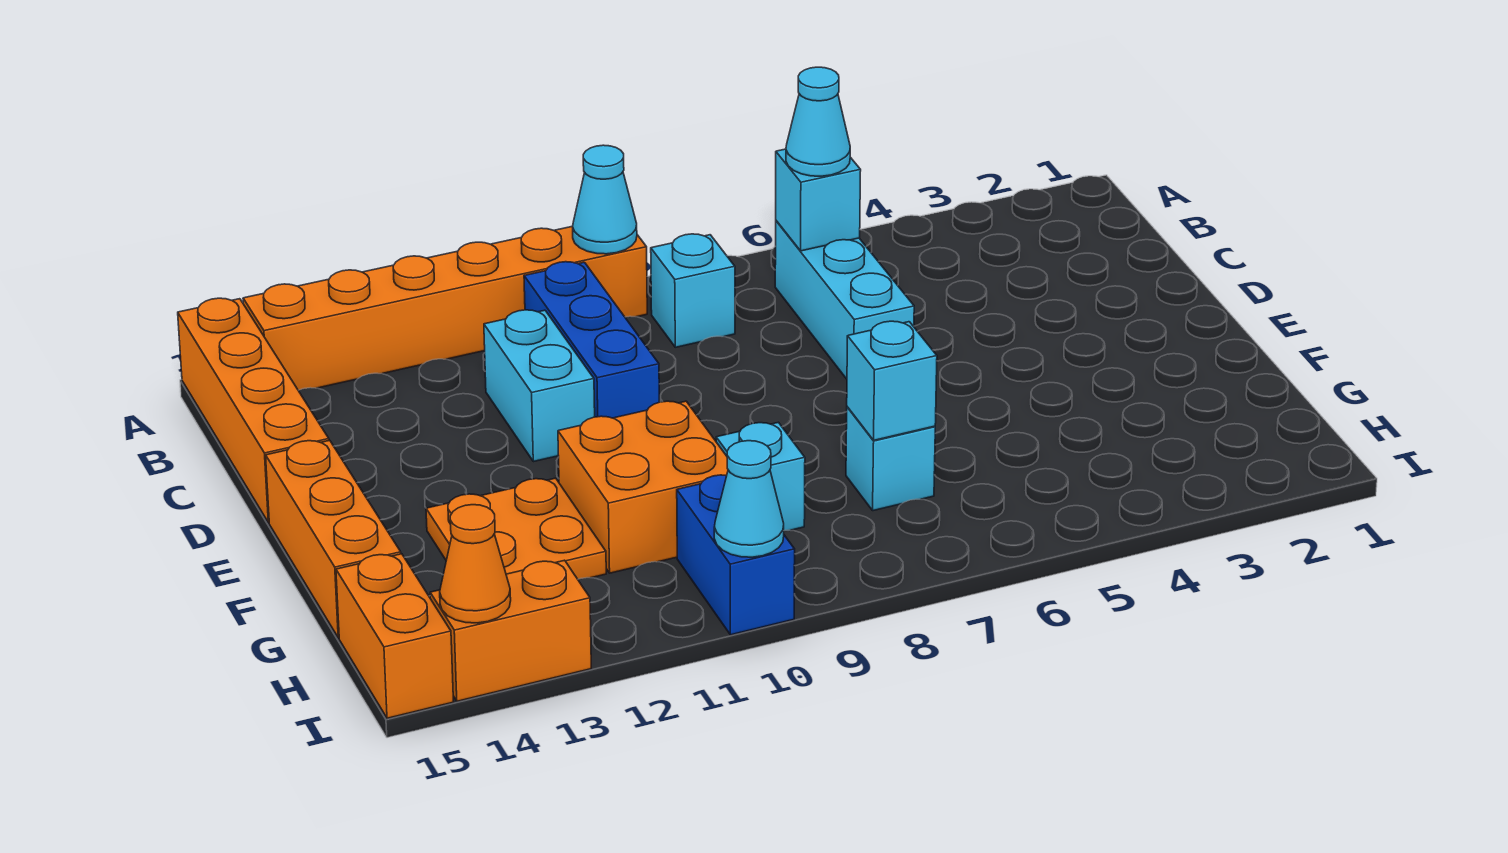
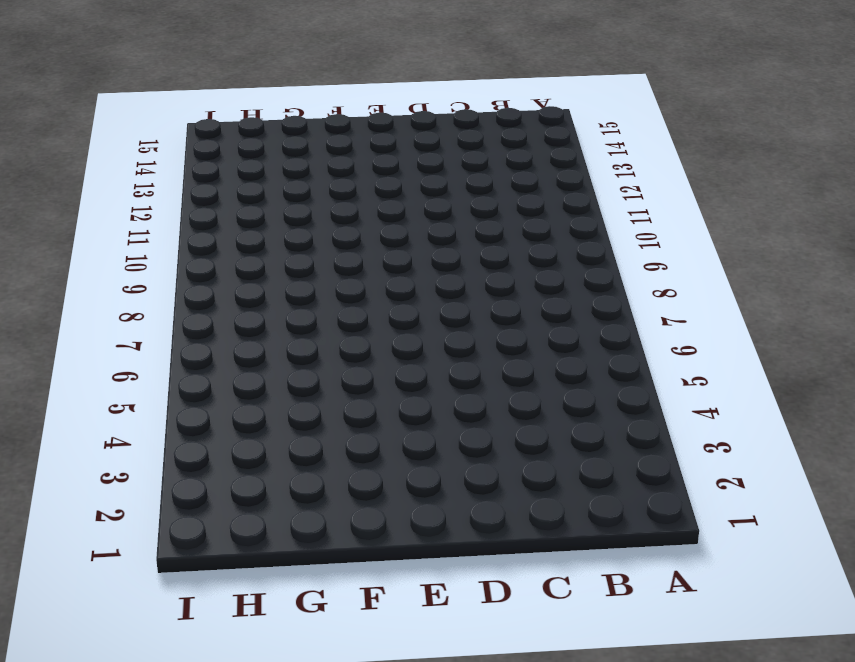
none -> orange brick A9:A14 level 1
none -> orange brick A15:D15 level 1
none -> cyan brick B6:D6 level 1

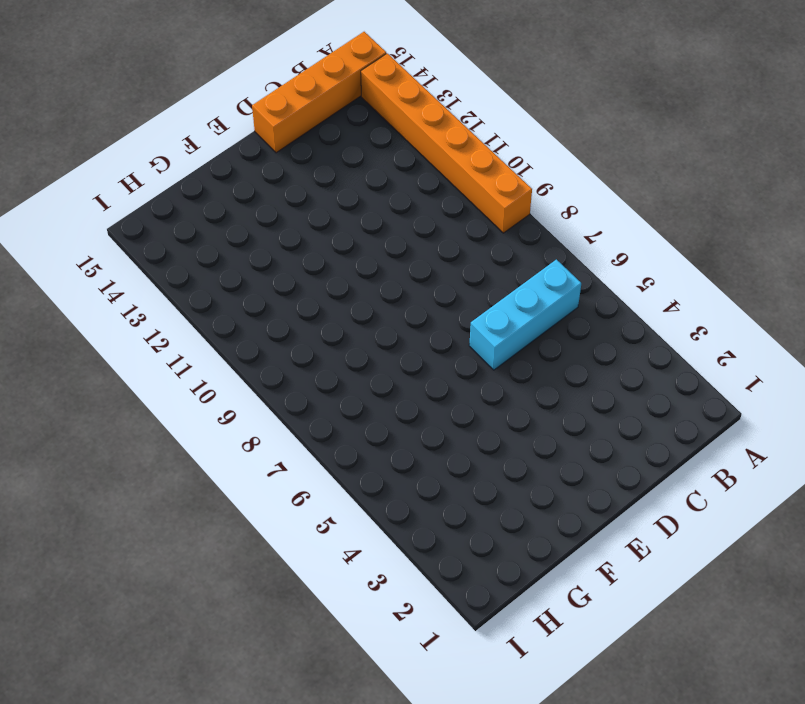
none -> cyan brick B8 level 1
none -> blue brick B10:D10 level 1
none -> cyan brick C11:D11 level 1

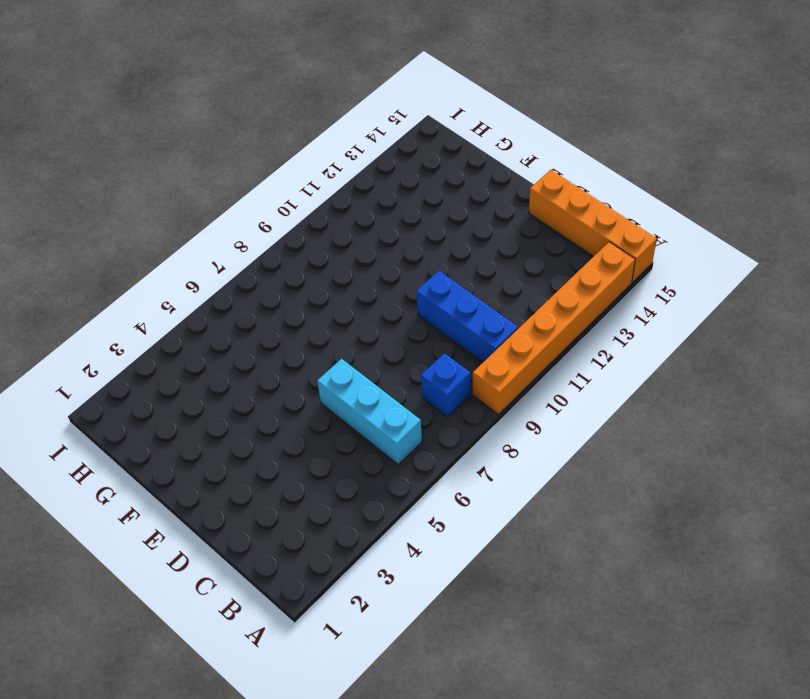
blue brick B8 level 1 -> cyan brick B8 level 1
none -> cyan brick C11:D11 level 1
none -> orange brick E15:G15 level 1
none -> orange brick F10:G11 level 1

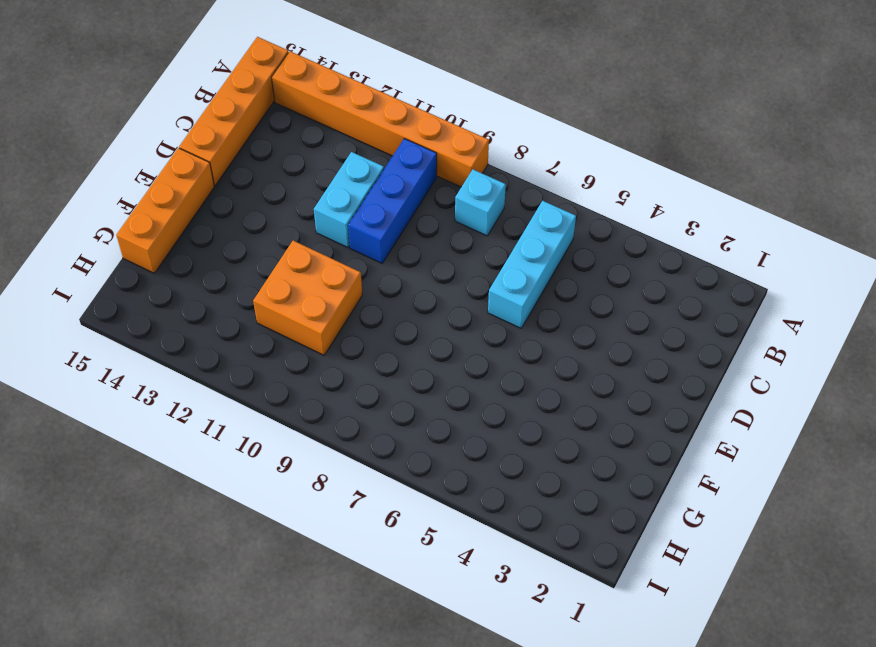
none -> orange plate F12:G13 level 1
none -> cyan brick G7 level 1
none -> cyan brick G9 level 1

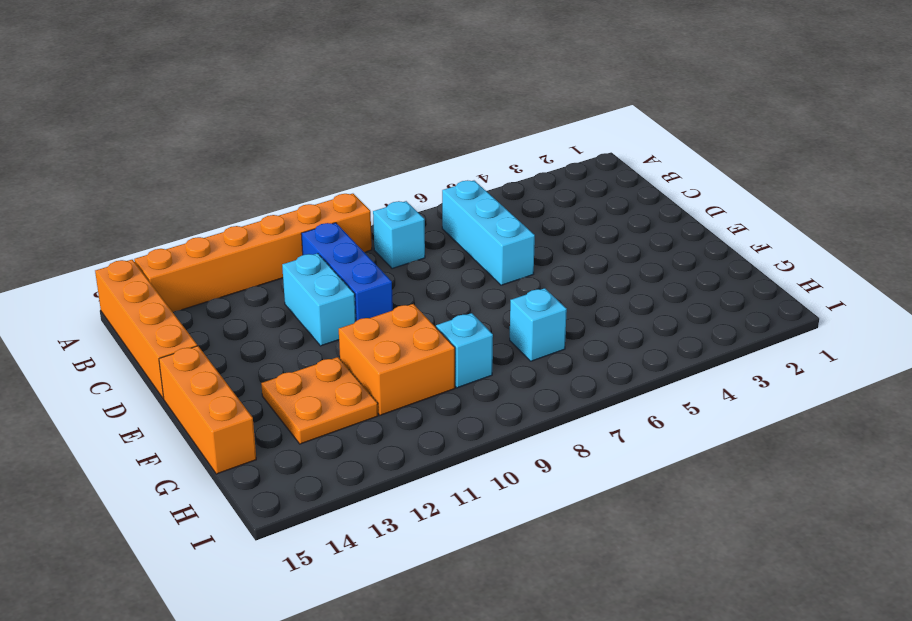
none -> blue brick H10:I10 level 1
none -> orange brick H15:I15 level 1
none -> orange brick I13:I14 level 1

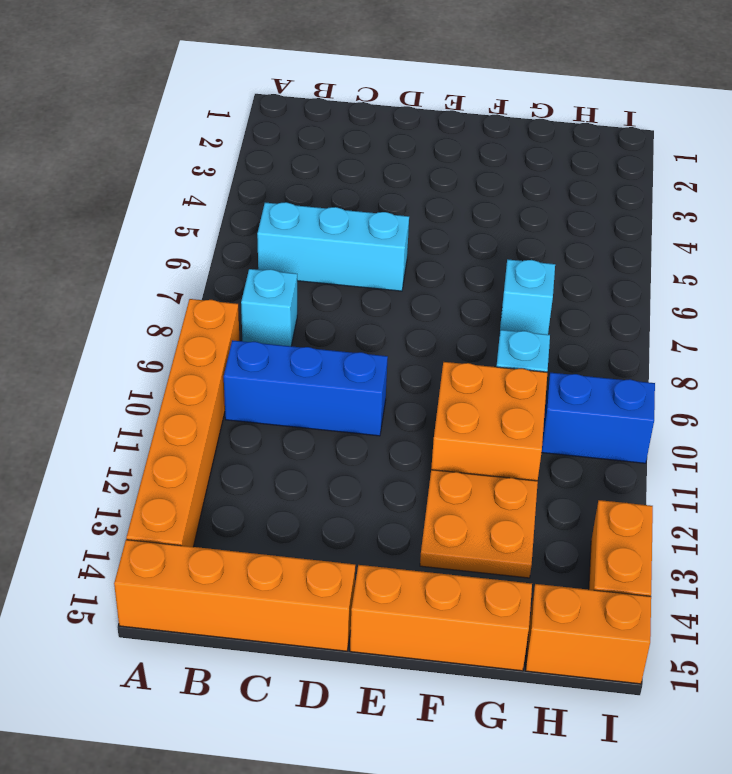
none -> cyan brick C11:D11 level 1
none -> cyan cone A9 level 2
none -> cyan brick B6 level 2

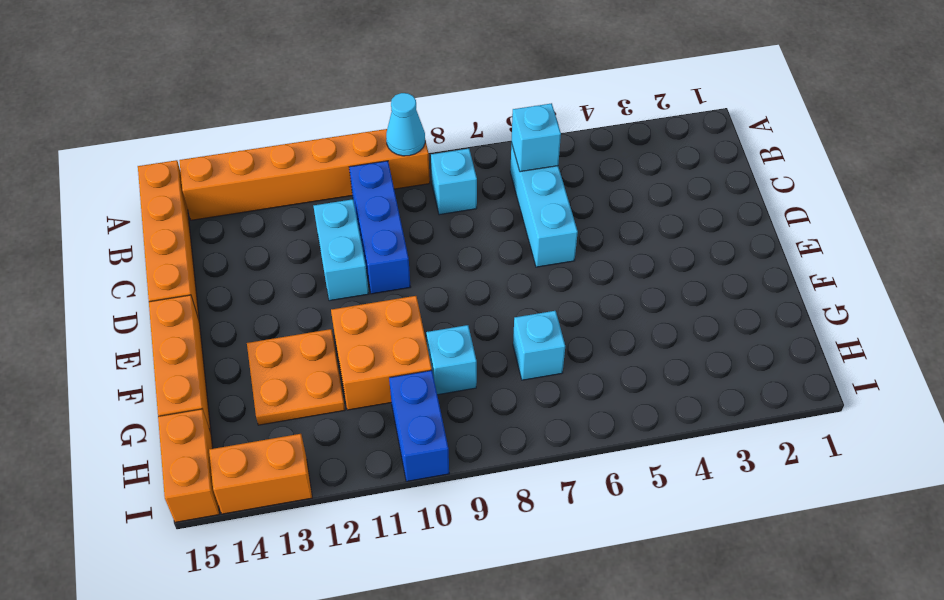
none -> cyan brick G7 level 2
none -> cyan cone I10 level 2
none -> orange cone I14 level 2

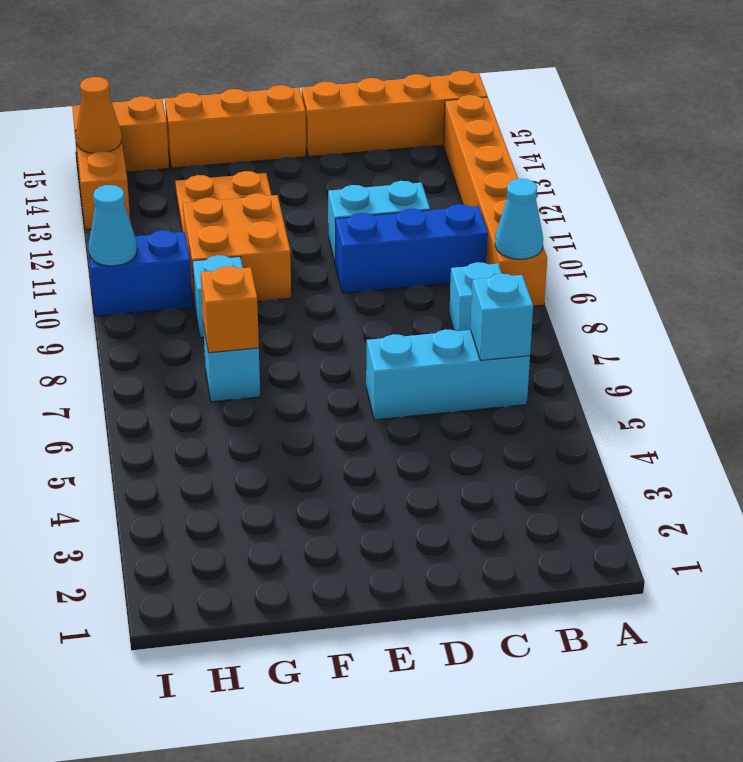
orange brick G7 level 2 -> cyan brick G7 level 2
none -> cyan cone B6 level 3

